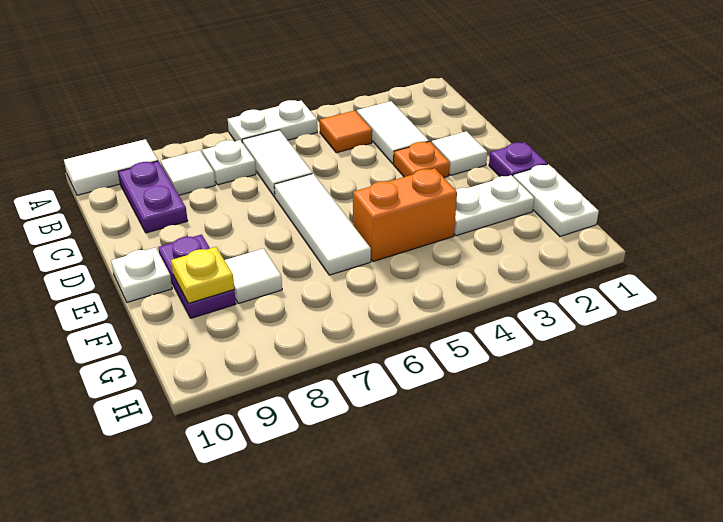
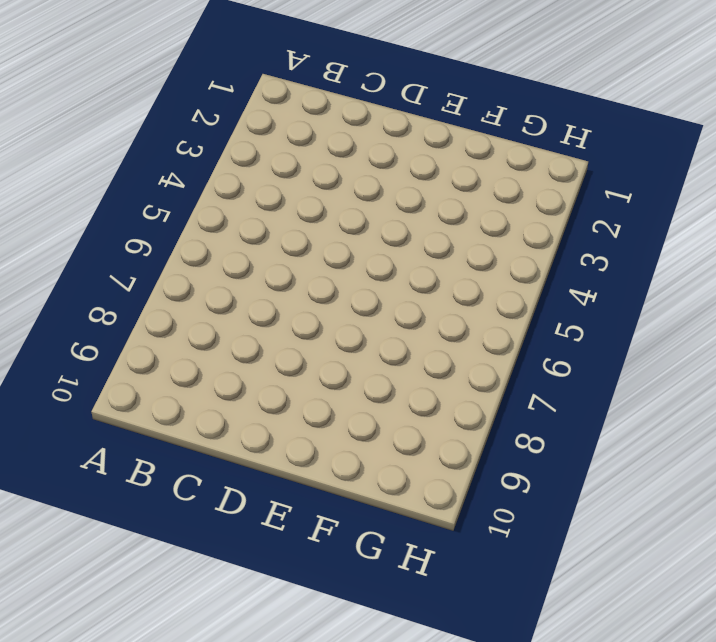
none -> white plate A5:A6 level 1
none -> white tile A9:A10 level 1
none -> white tile B3:C3 level 1

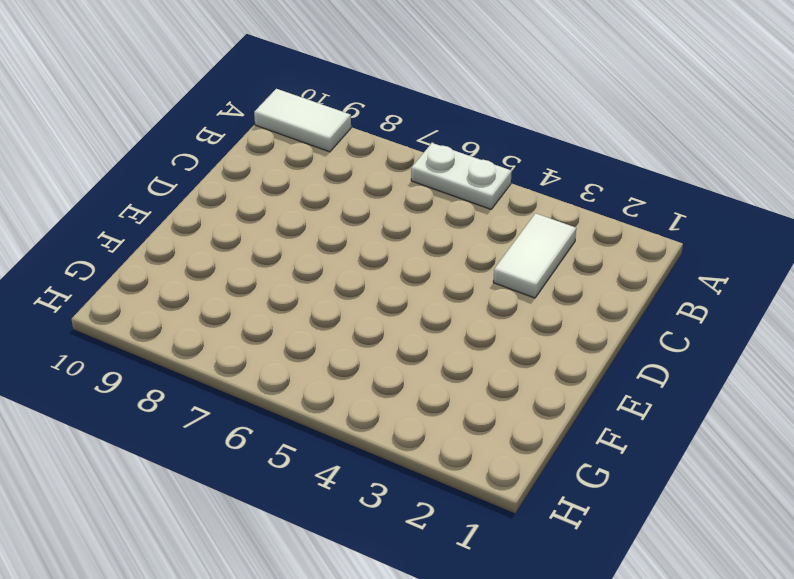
none -> orange tile B4 level 1
none -> white tile B6:C6 level 1
none -> white plate B7 level 1

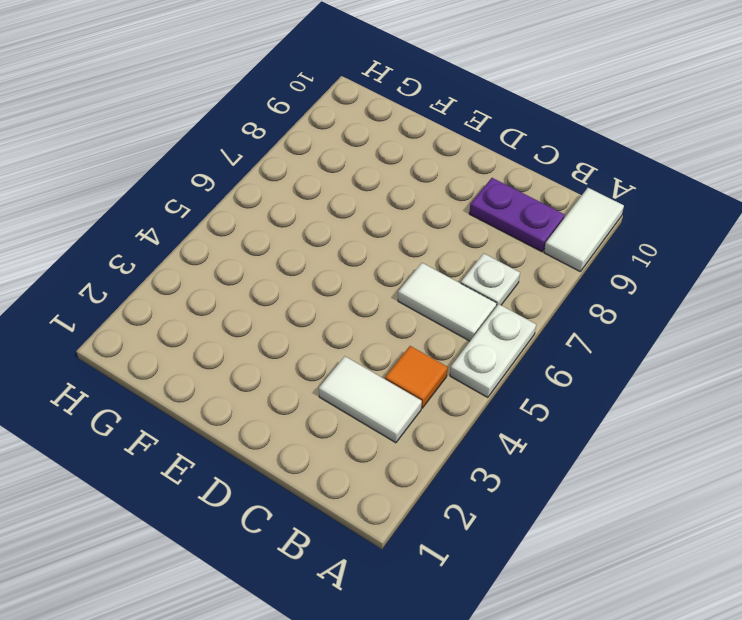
none -> white tile B8 level 1
none -> white tile D2 level 1
none -> orange plate D3 level 1

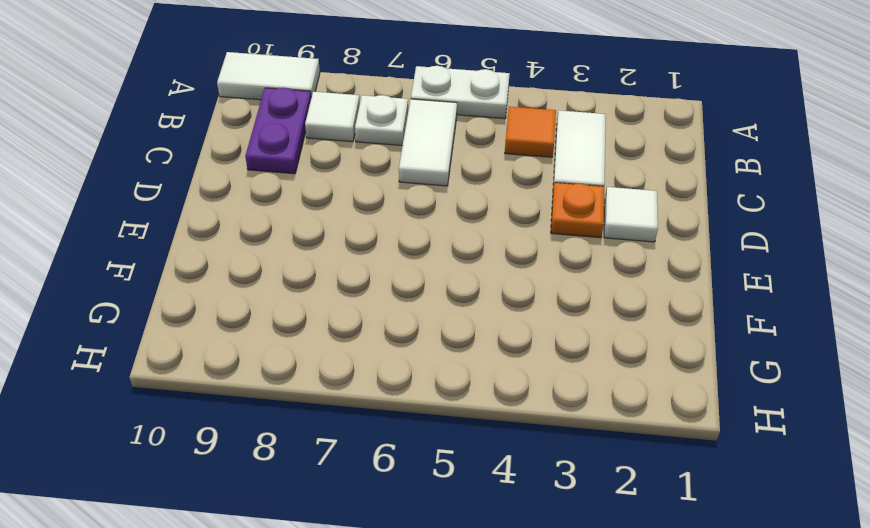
none -> white tile D6:F6 level 1
none -> purple plate E1 level 1
none -> purple plate E9:F9 level 1

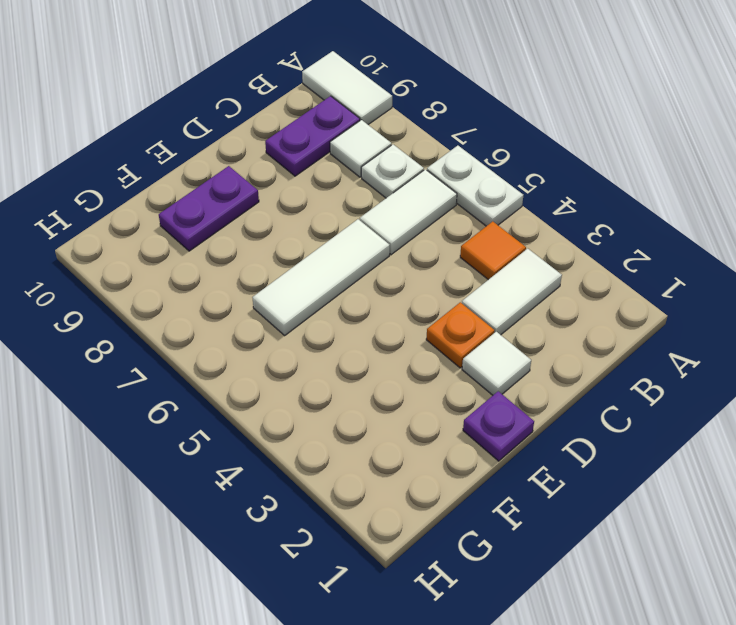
none -> white plate E10 level 1
none -> white plate F1:G1 level 1
none -> white plate F2:F3 level 1

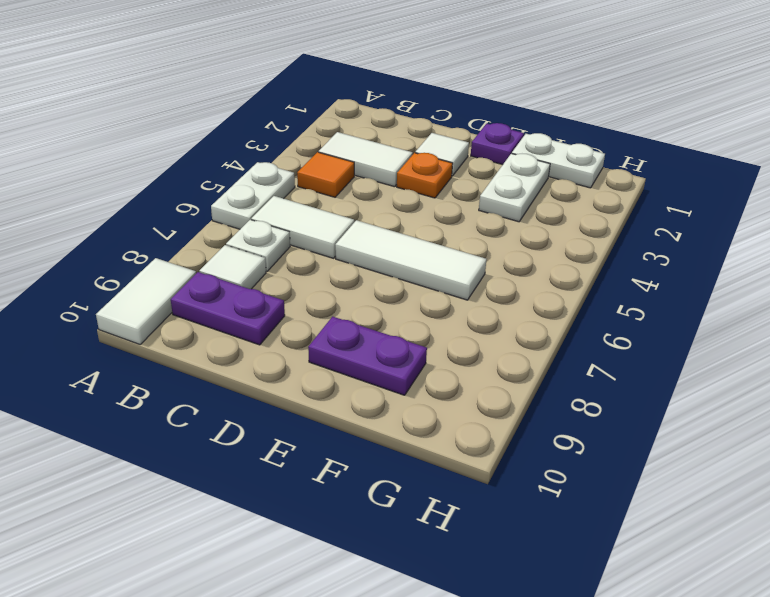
none -> white plate E10 level 1
none -> orange brick F4:F5 level 1
none -> white tile F8 level 1

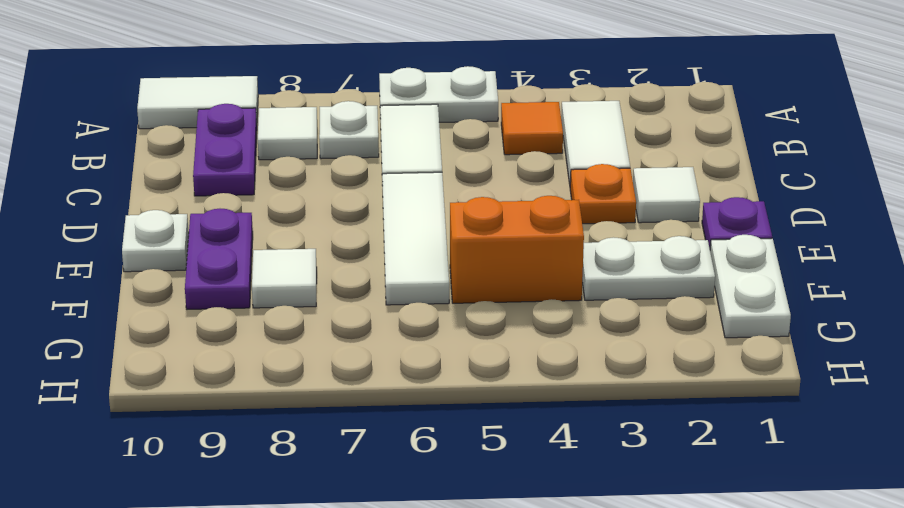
none -> yellow plate F9 level 2

